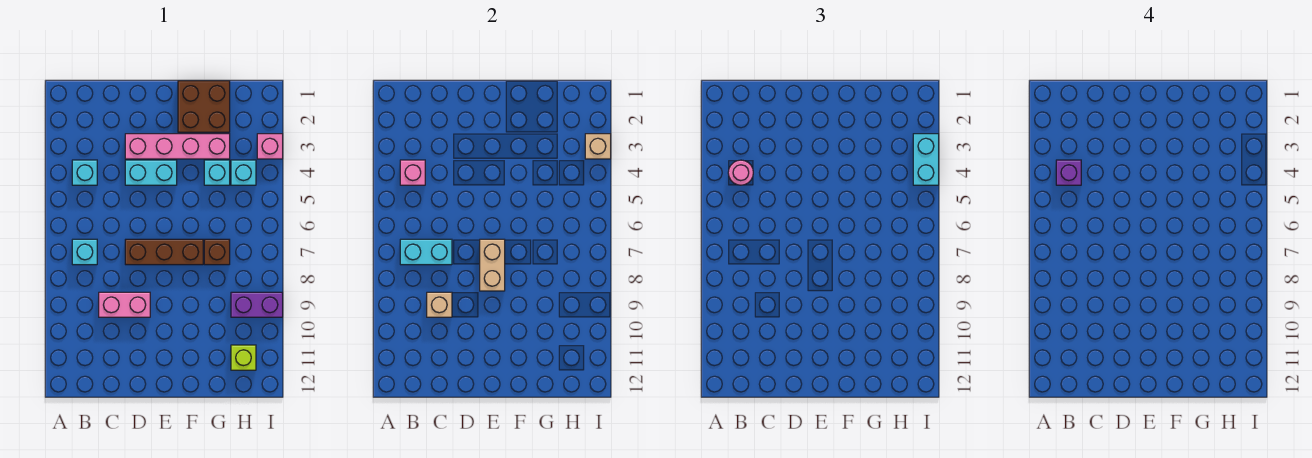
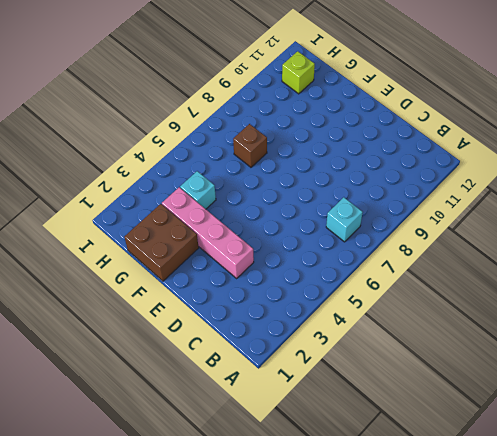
none -> cyan brick B4 level 1
none -> pink brick C9:D9 level 1
none -> cyan brick D4:E4 level 1

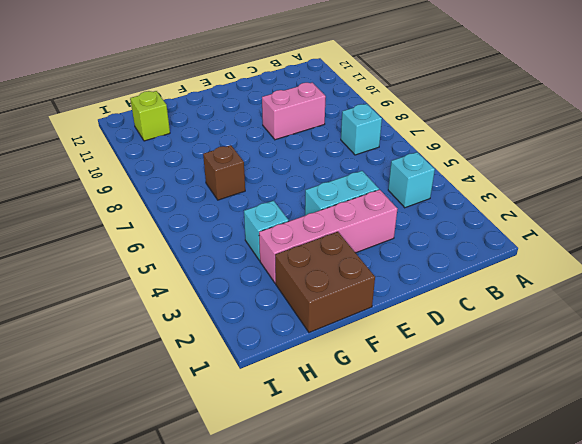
none -> brown brick D7:F7 level 1
none -> cyan brick H4 level 1
none -> purple brick H9:I9 level 1

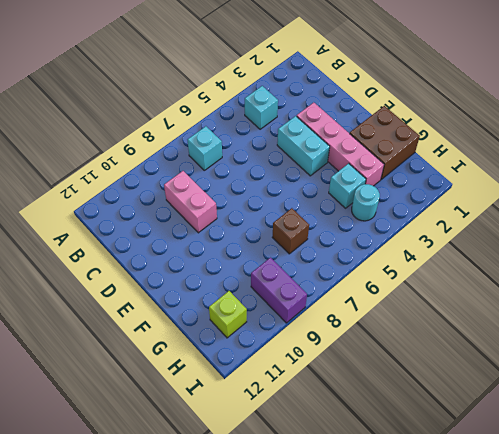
cyan round brick H4 level 1 -> cyan brick H4 level 1
none -> brown brick D7:F7 level 1
none -> pink brick I3 level 1
none -> pink brick B4 level 2

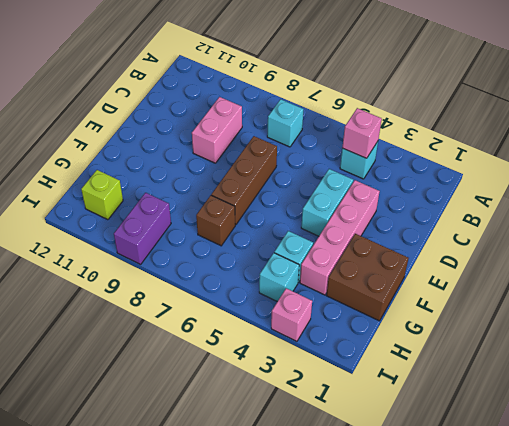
none -> cyan brick B7:C7 level 2
none -> tan brick C9 level 2
none -> tan brick E7:E8 level 2

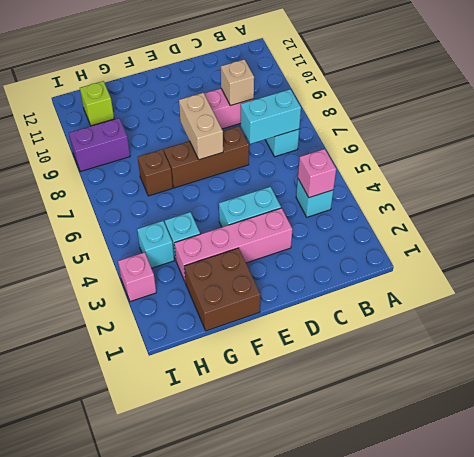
none -> tan brick I3 level 2
none -> pink round brick B4 level 3
none -> cyan brick I3:I4 level 3

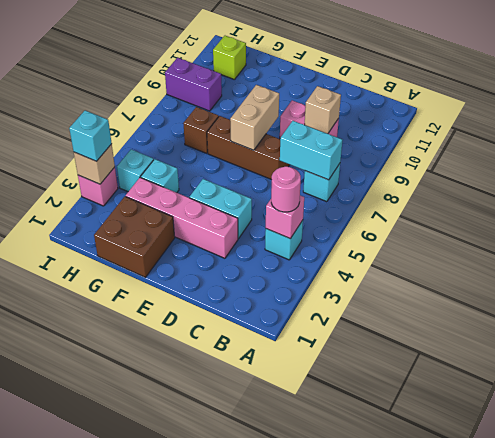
cyan brick I3 level 3 -> cyan brick I3:I4 level 3
none -> purple brick B4 level 4

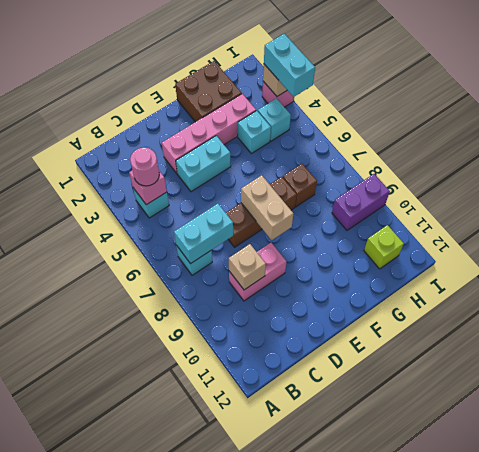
none -> purple brick B4 level 4

